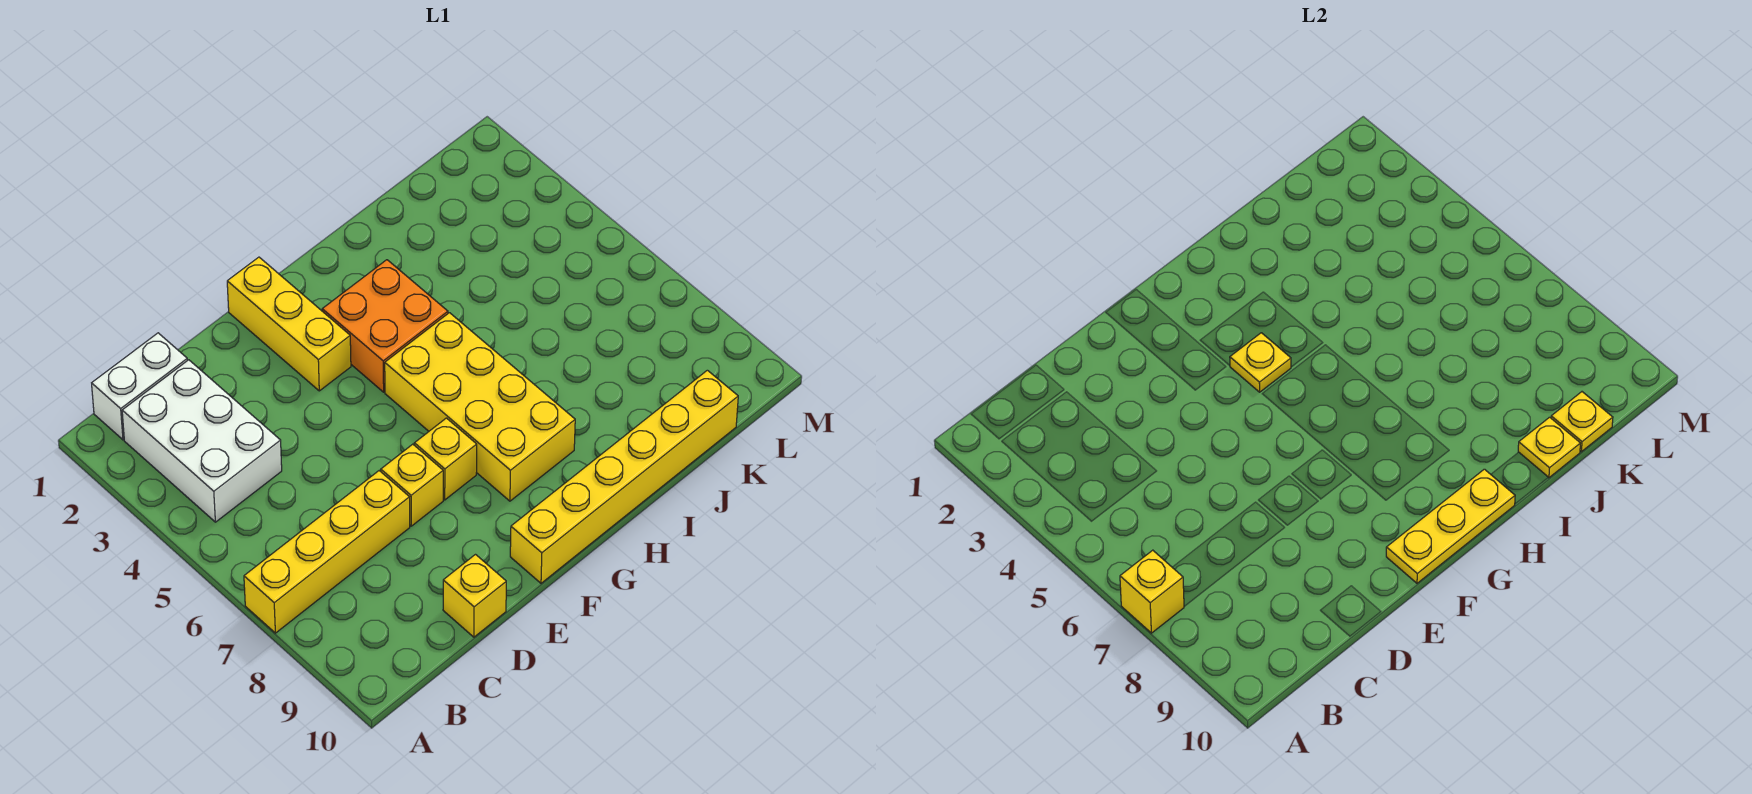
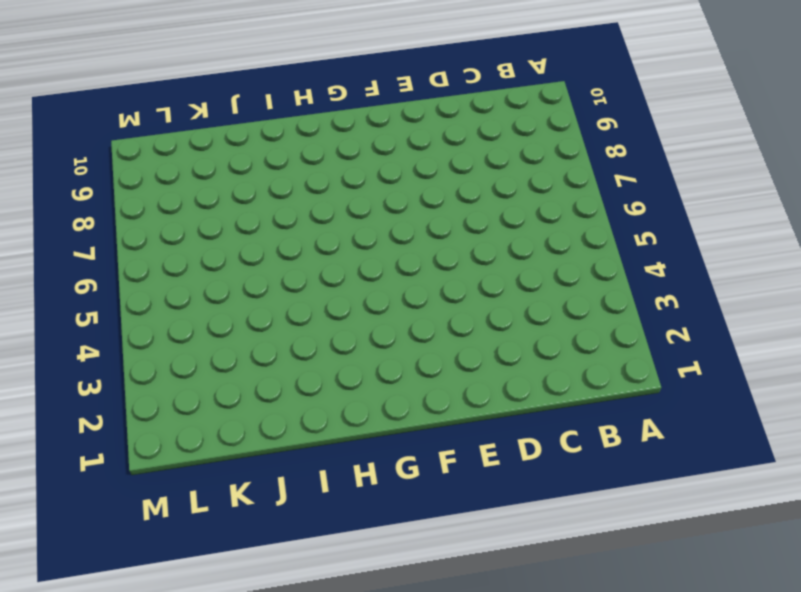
none -> yellow brick A7:D7 level 1
none -> white brick B1:C1 level 1
none -> white brick B2:C4 level 1

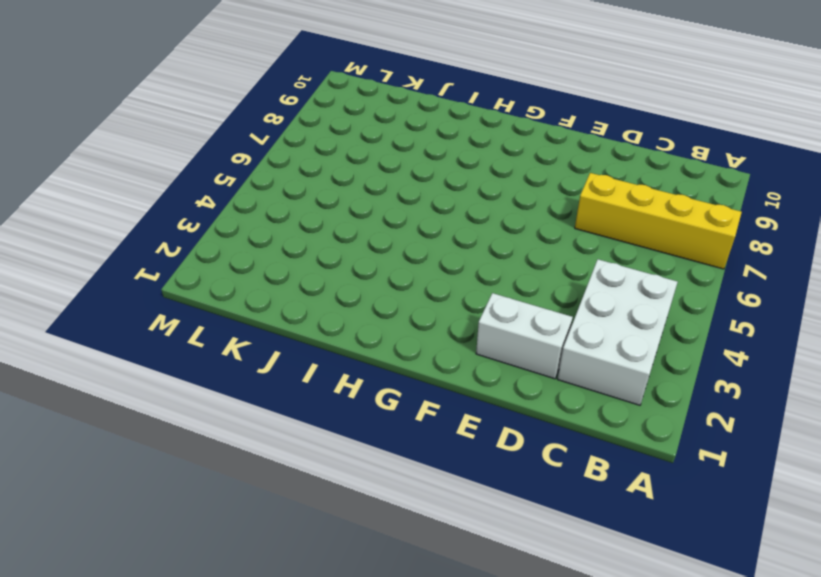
white brick D2:E2 level 1 -> white brick B1:C1 level 1
none -> yellow brick D10 level 1
none -> yellow brick E7 level 1
none -> yellow brick F1:F3 level 1

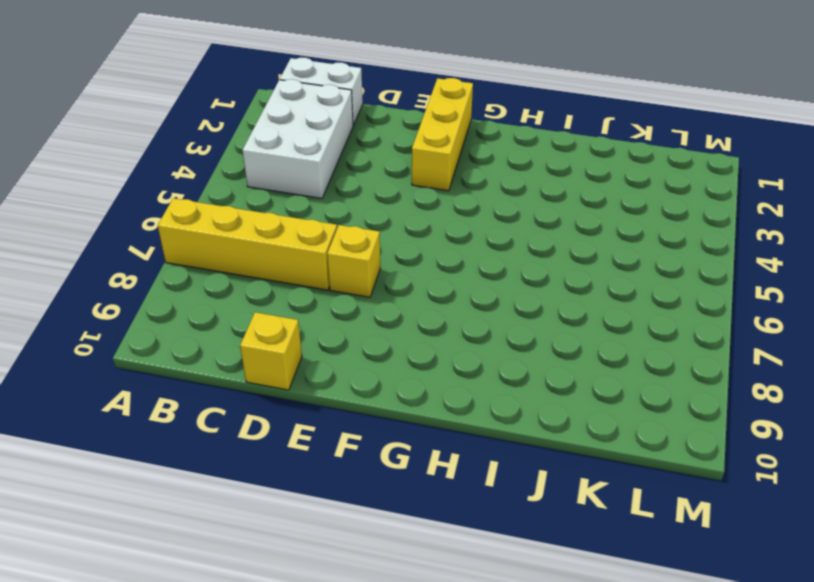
none -> yellow brick F7 level 1
none -> yellow brick F10:K10 level 1
none -> orange brick G3:H4 level 1

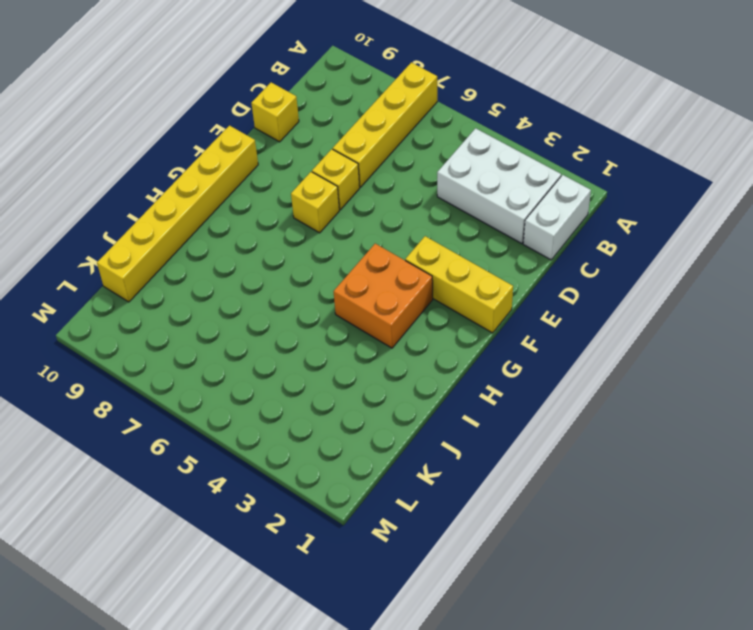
none -> yellow brick G5:H8 level 1
none -> yellow brick A7 level 2
none -> yellow plate F10:H10 level 2

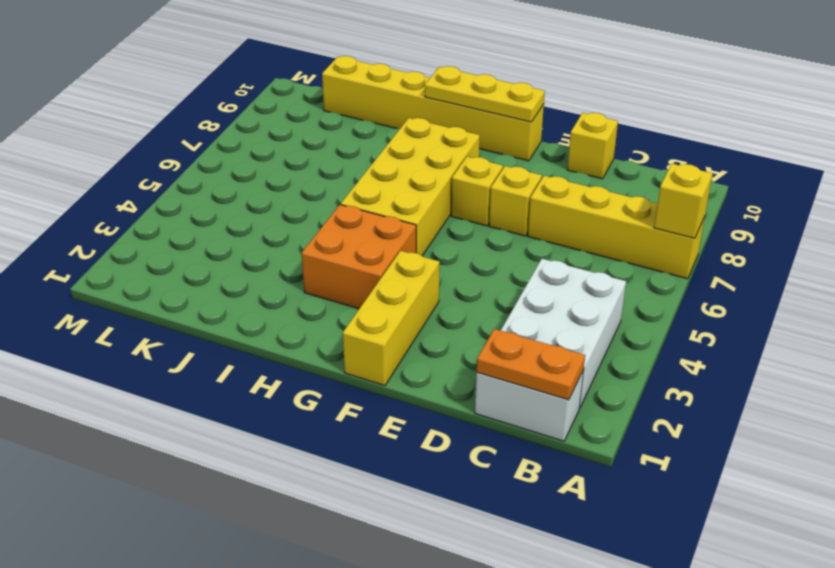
orange plate B1:C1 level 2 -> none
none -> yellow plate G4 level 2
none -> yellow plate J10 level 2
none -> yellow plate K10 level 2

